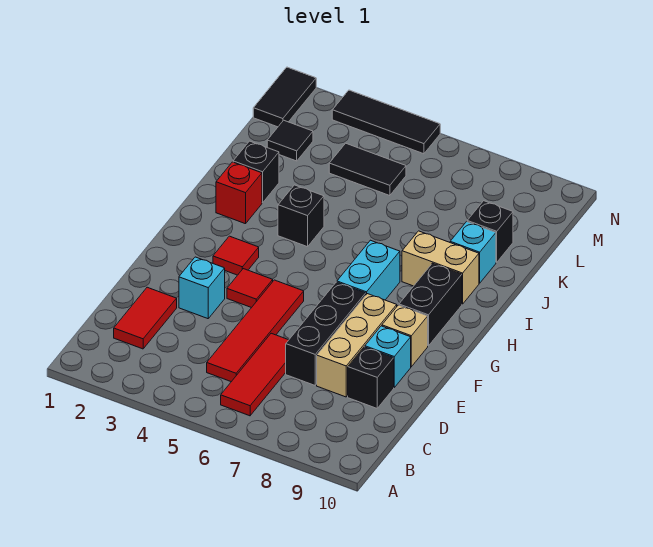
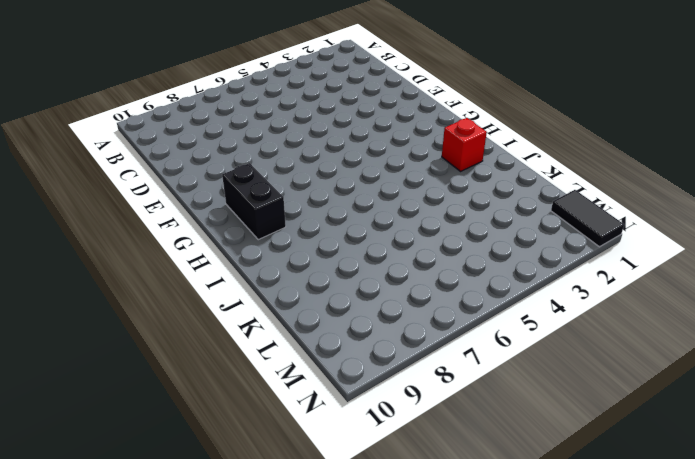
none -> red tile B6:D6 level 1
none -> red tile C2:D2 level 1
none -> red tile C5:F5 level 1

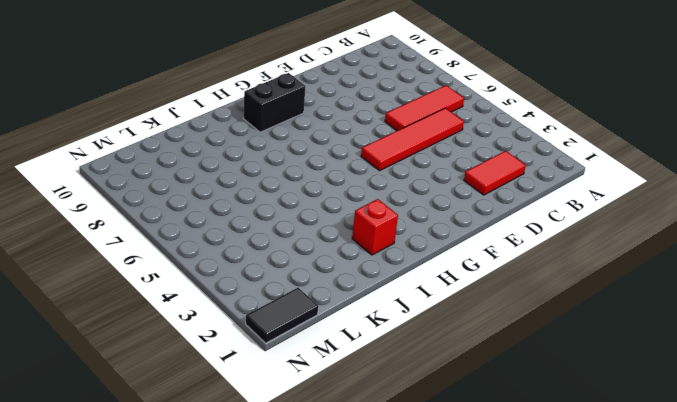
none -> black brick D7:F7 level 1
none -> tan brick D8:F8 level 1
none -> black brick D9 level 1

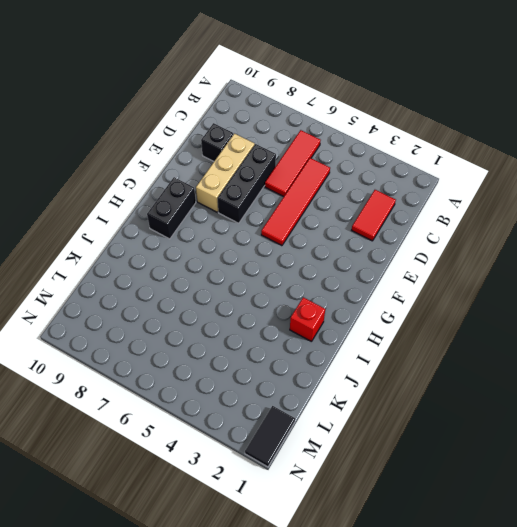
none -> cyan brick E3 level 1
none -> cyan brick E9 level 1
none -> red tile F4 level 1

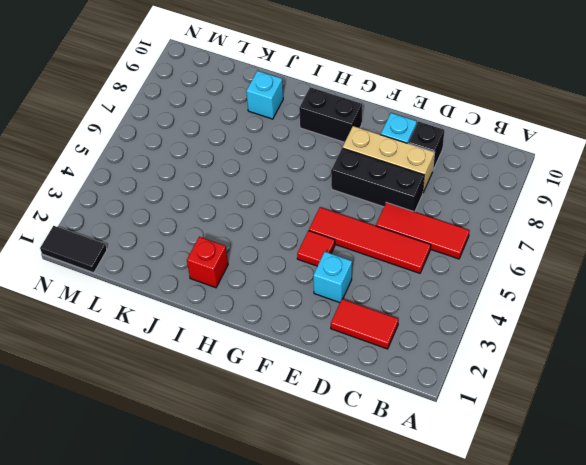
none -> tan brick F9 level 1
none -> red tile G3 level 1
none -> cyan brick G7:H7 level 1

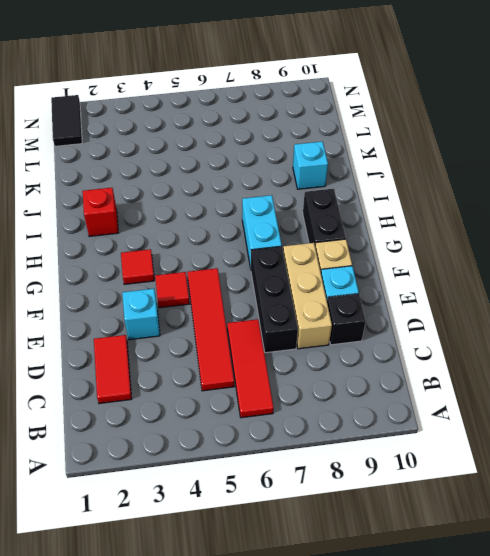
none -> black brick I4 level 1
none -> tan brick I8:I9 level 1
none -> black brick J2 level 1

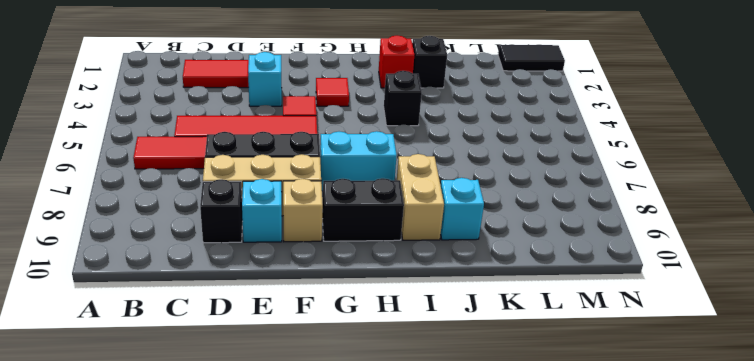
none -> black brick K9 level 1
none -> black tile L2 level 1
none -> black tile L4:L5 level 1

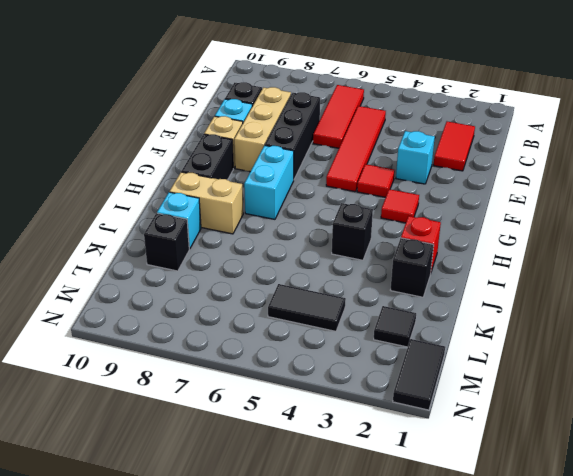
none -> black tile N3:N5 level 1

